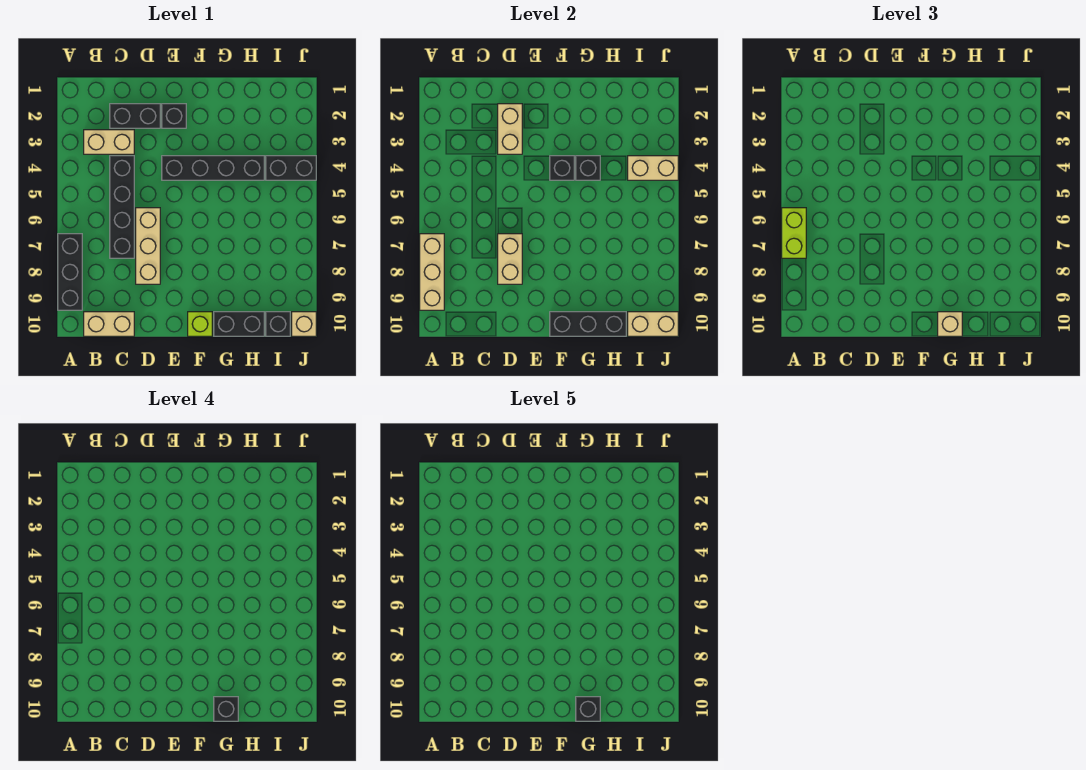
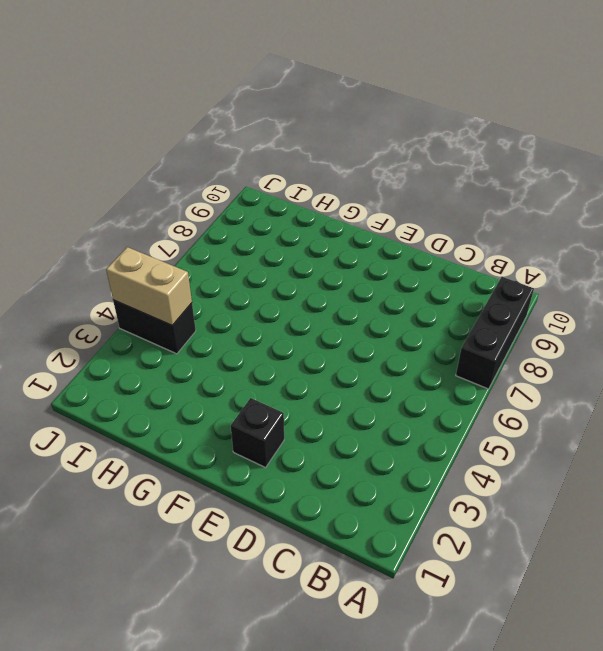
none -> tan brick B3:C3 level 1
none -> tan brick B10:C10 level 1
none -> black brick C2:D2 level 1

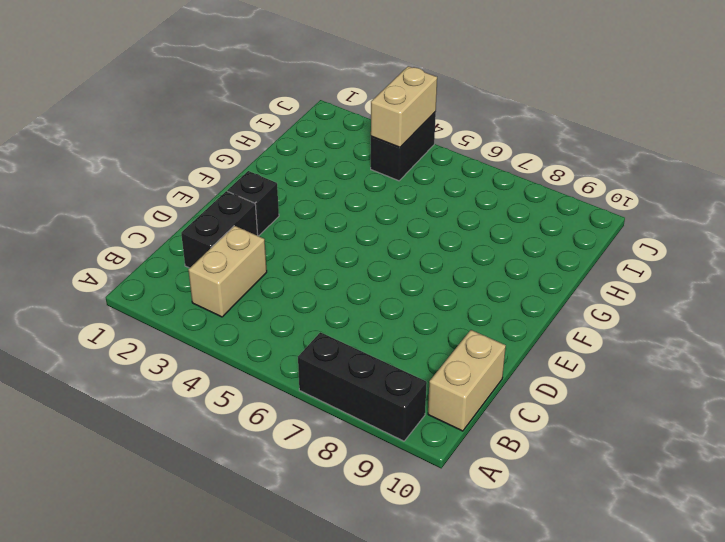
none -> black brick C4:C7 level 1
none -> tan brick D6:D8 level 1
none -> black brick E4:H4 level 1

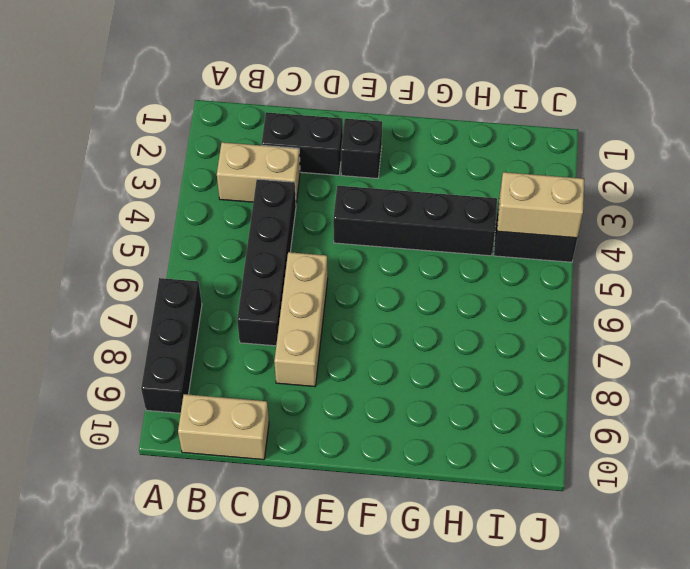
none -> lime brick F10 level 1
none -> black brick G10:H10 level 1
none -> black brick I10 level 1

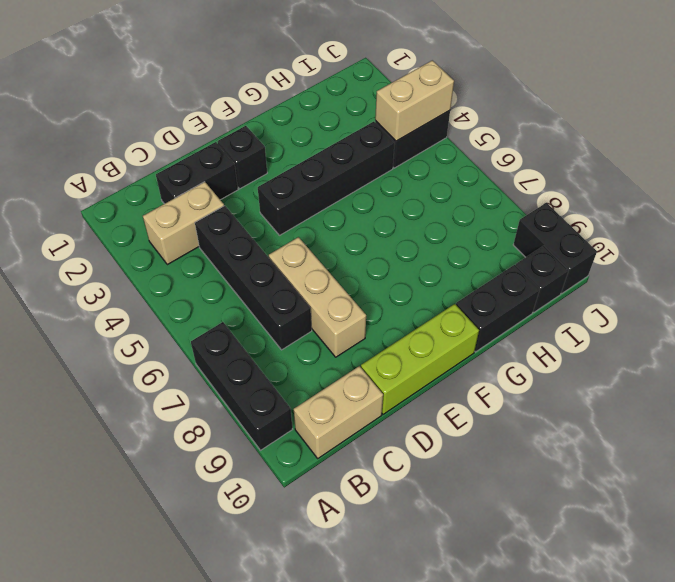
lime brick D10:F10 level 1 -> lime brick F10 level 1
black brick J9:J10 level 1 -> tan brick J10 level 1
none -> tan brick A7:A9 level 2
none -> tan brick D2:D3 level 2
none -> tan brick D7:D8 level 2

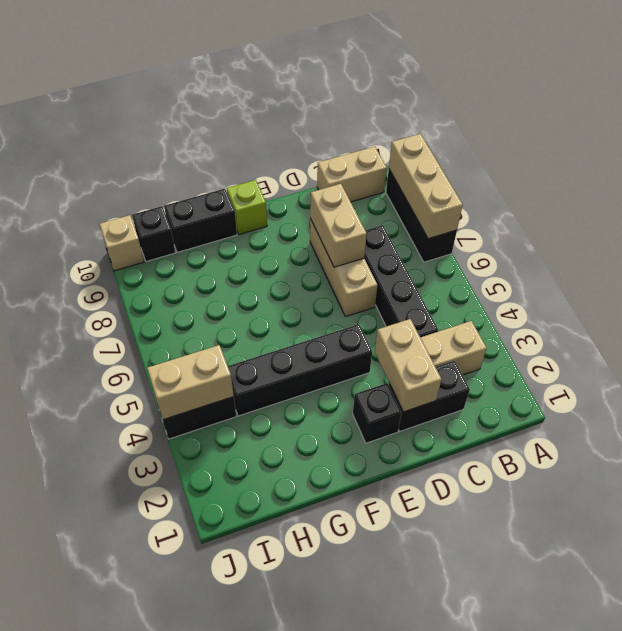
none -> black brick F4 level 2
none -> black brick F10:H10 level 2
none -> black brick G4 level 2

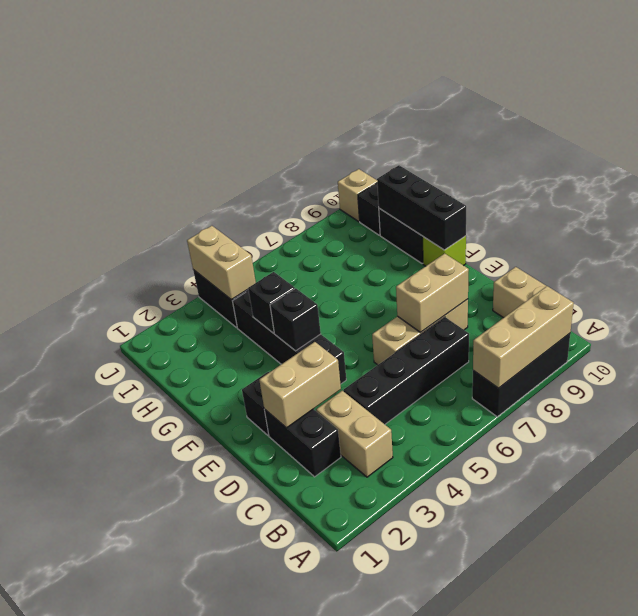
none -> tan brick I10:J10 level 2
none -> lime brick A6:A7 level 3
none -> tan brick G10 level 3

